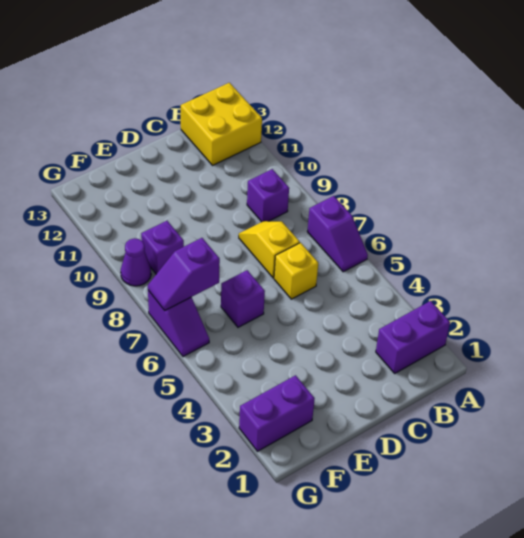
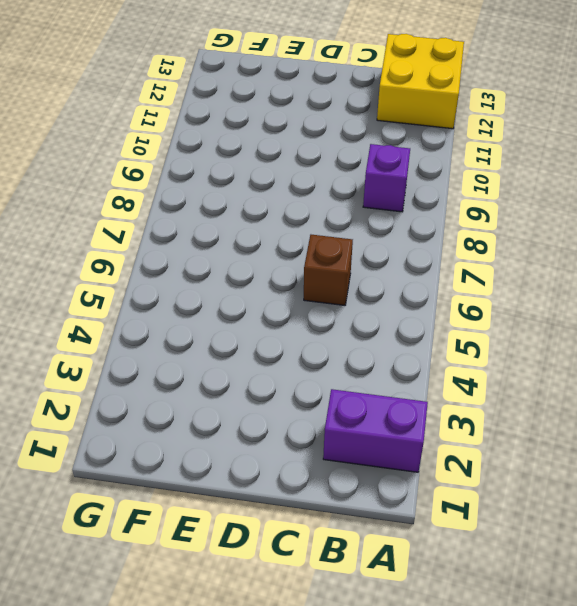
brown brick C6 level 1 -> yellow brick C6 level 1
none -> purple slope A6:A7 level 1 top 7
none -> yellow slope C7:C8 level 1 top 7
none -> purple brick E6 level 1

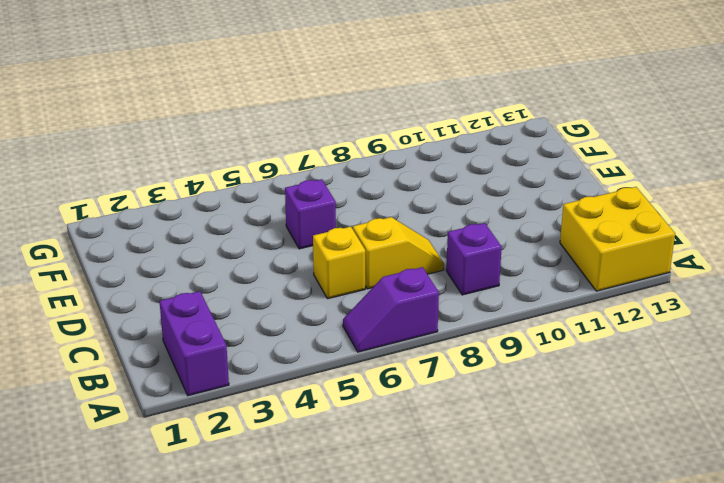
none -> purple brick F2:G2 level 1
none -> purple brick F9 level 1
none -> purple slope G6:G7 level 1 top 7

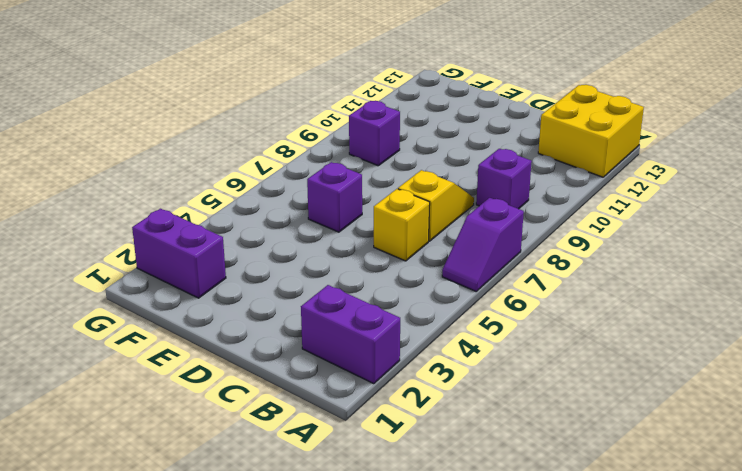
none -> purple slope G6:G7 level 1 top 7
none -> purple cone G9 level 1
none -> purple slope F7:G7 level 2 top F

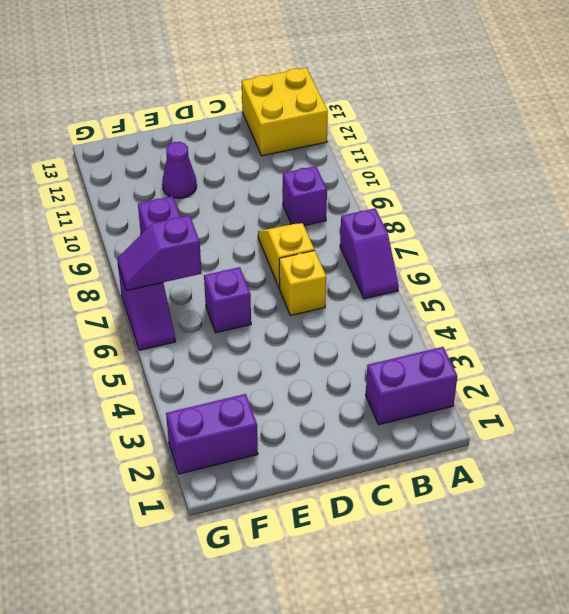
purple cone E11 level 1 -> purple cone G9 level 1

